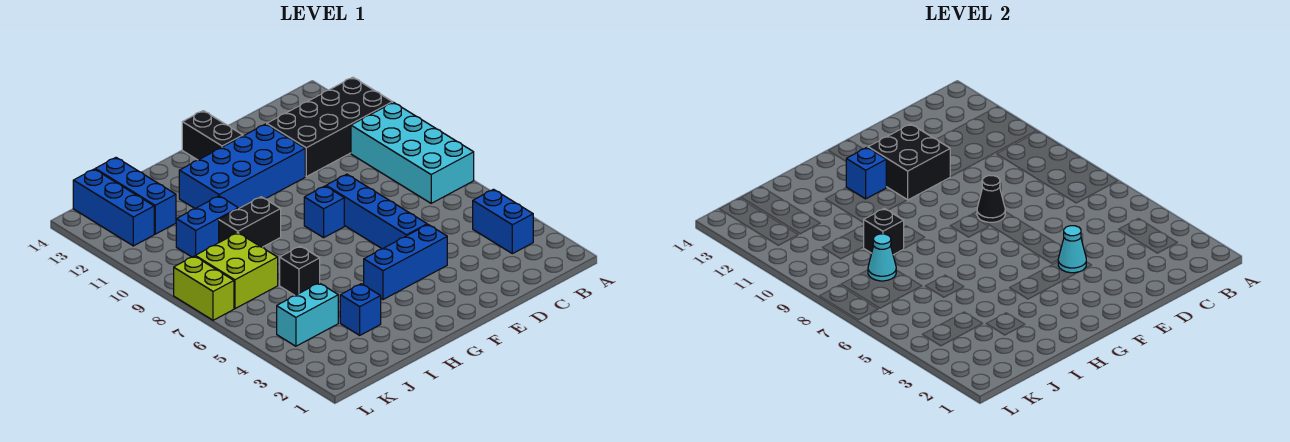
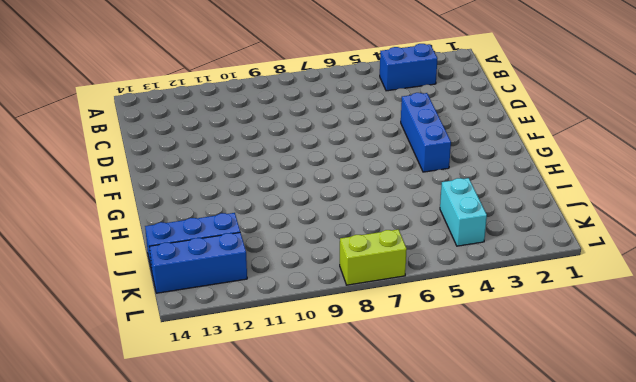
none -> cyan brick A7:B10 level 1
none -> black brick A11:D12 level 1
none -> blue brick E5:E8 level 1

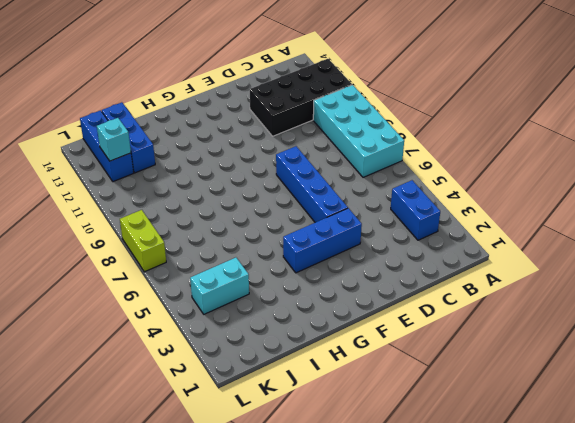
cyan brick K12 level 2 -> none
none -> blue brick E11:H12 level 1
none -> blue brick F8 level 1
none -> black brick F13:F14 level 1

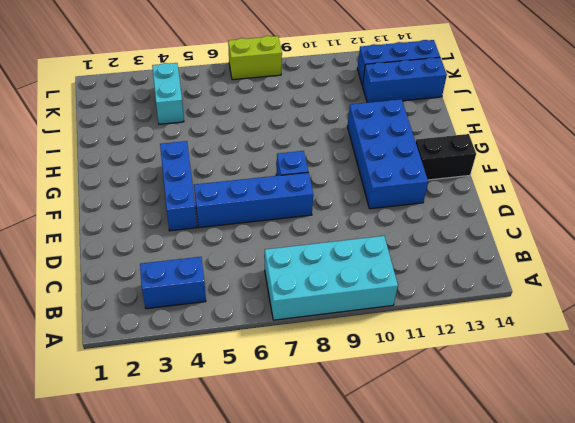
none -> black brick A11:D12 level 1
none -> black brick H9:I9 level 1
none -> blue brick I3 level 1

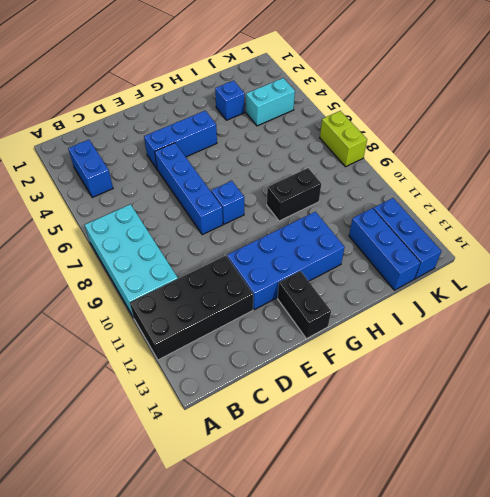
none -> black brick I6 level 1
none -> blue brick I10:J10 level 1
none -> lime brick J7:K8 level 1

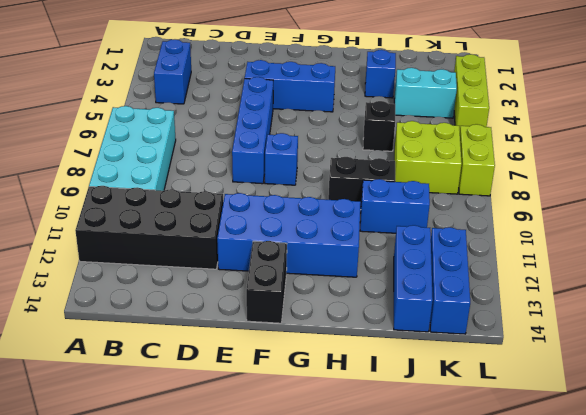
lime brick L3:L5 level 1 -> none
none -> cyan cone E4 level 2
none -> black cone E8 level 2
none -> black brick E11:F12 level 2

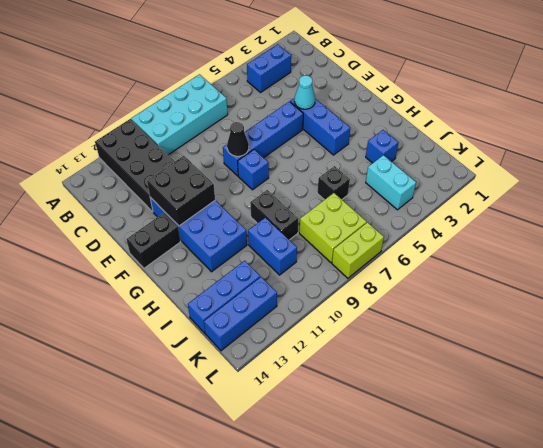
none -> blue brick G12 level 2
none -> black brick I9 level 2
none -> cyan cone J8 level 2

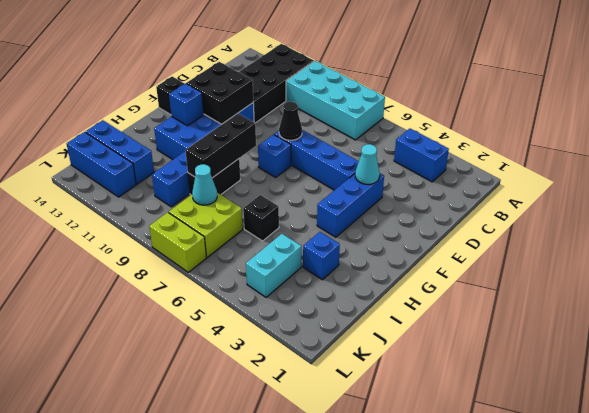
black brick G9:I9 level 2 -> black brick I9 level 2

